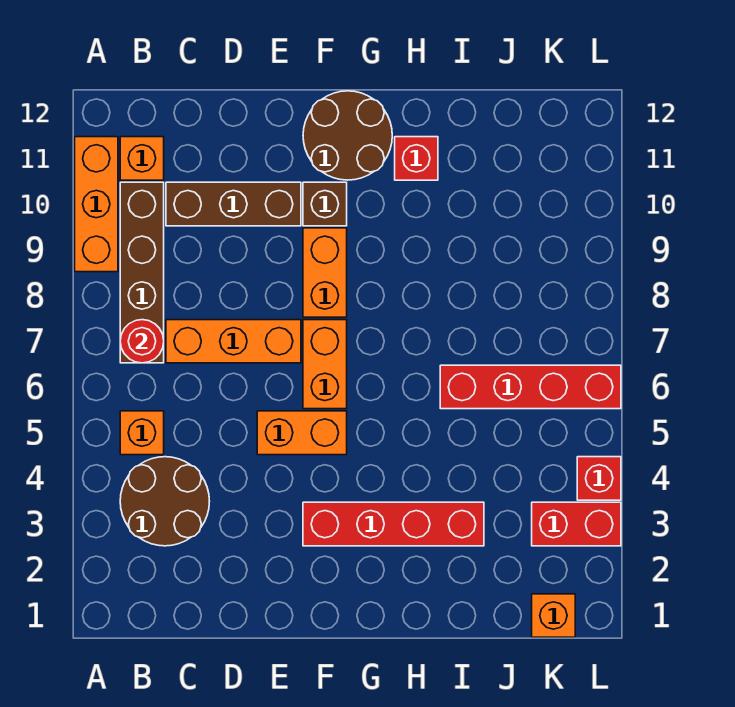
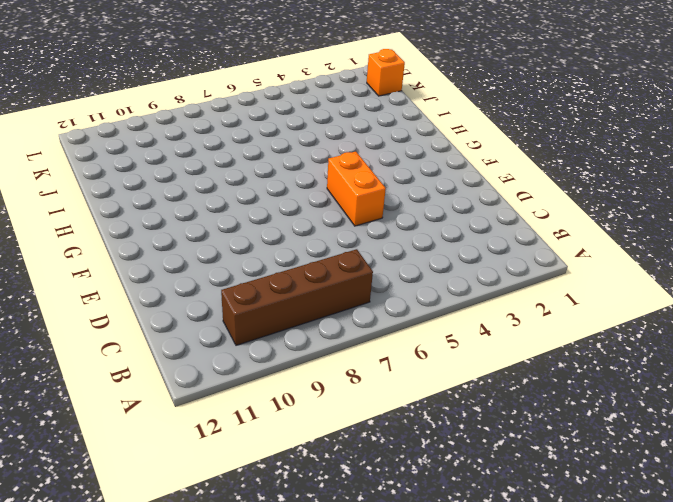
none -> orange brick A9:A11 level 1
none -> brown round brick B3:C4 level 1
none -> orange brick B5 level 1

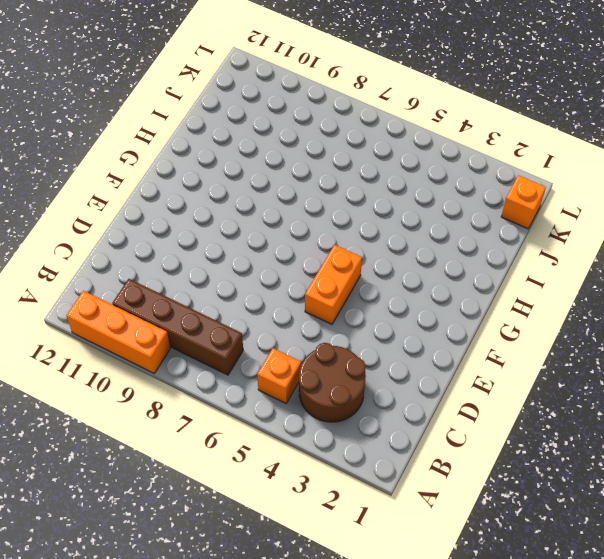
none -> orange brick B11 level 1
none -> orange brick C7:E7 level 1
none -> brown brick C10:E10 level 1

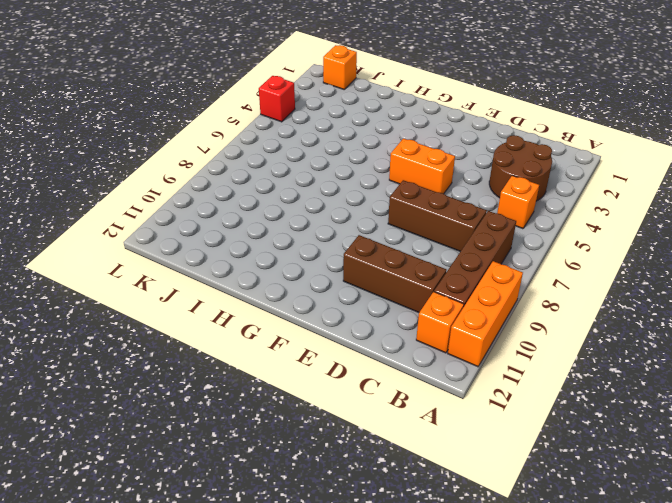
brown brick C7:E7 level 1 -> orange brick C7:E7 level 1
none -> red brick F3:I3 level 1
none -> orange brick F6:F7 level 1
none -> orange brick F8:F9 level 1

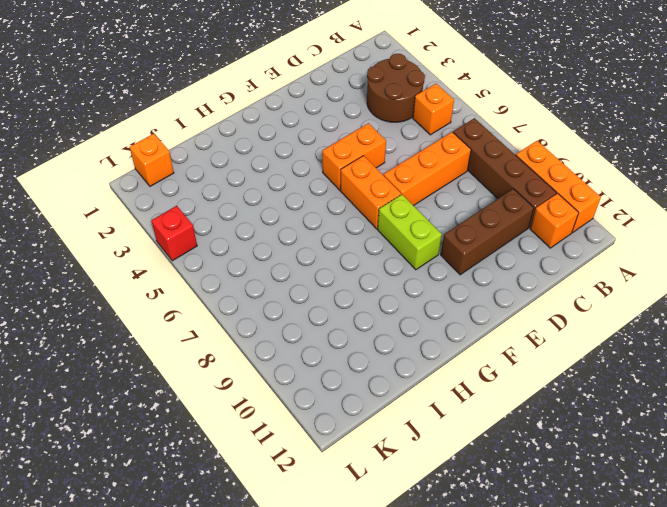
lime brick F8:F9 level 1 -> orange brick F8:F9 level 1
none -> red brick F3:I3 level 1
none -> brown brick F10 level 1
none -> brown round brick F11:G12 level 1

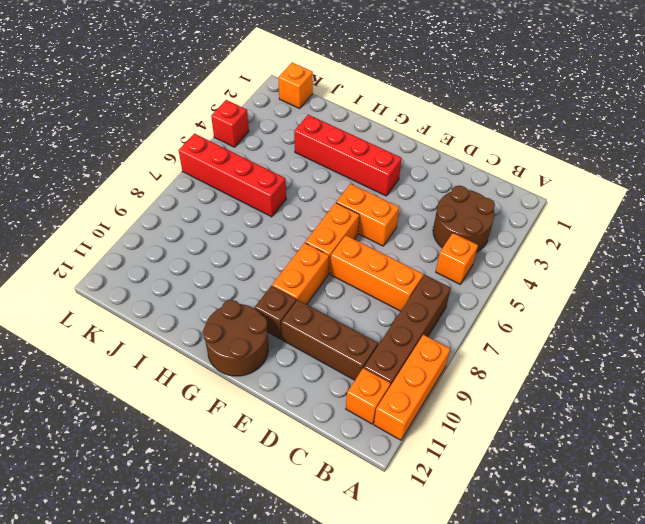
none -> red brick H11 level 1
none -> red brick K3:L3 level 1
none -> red round brick B7 level 2

